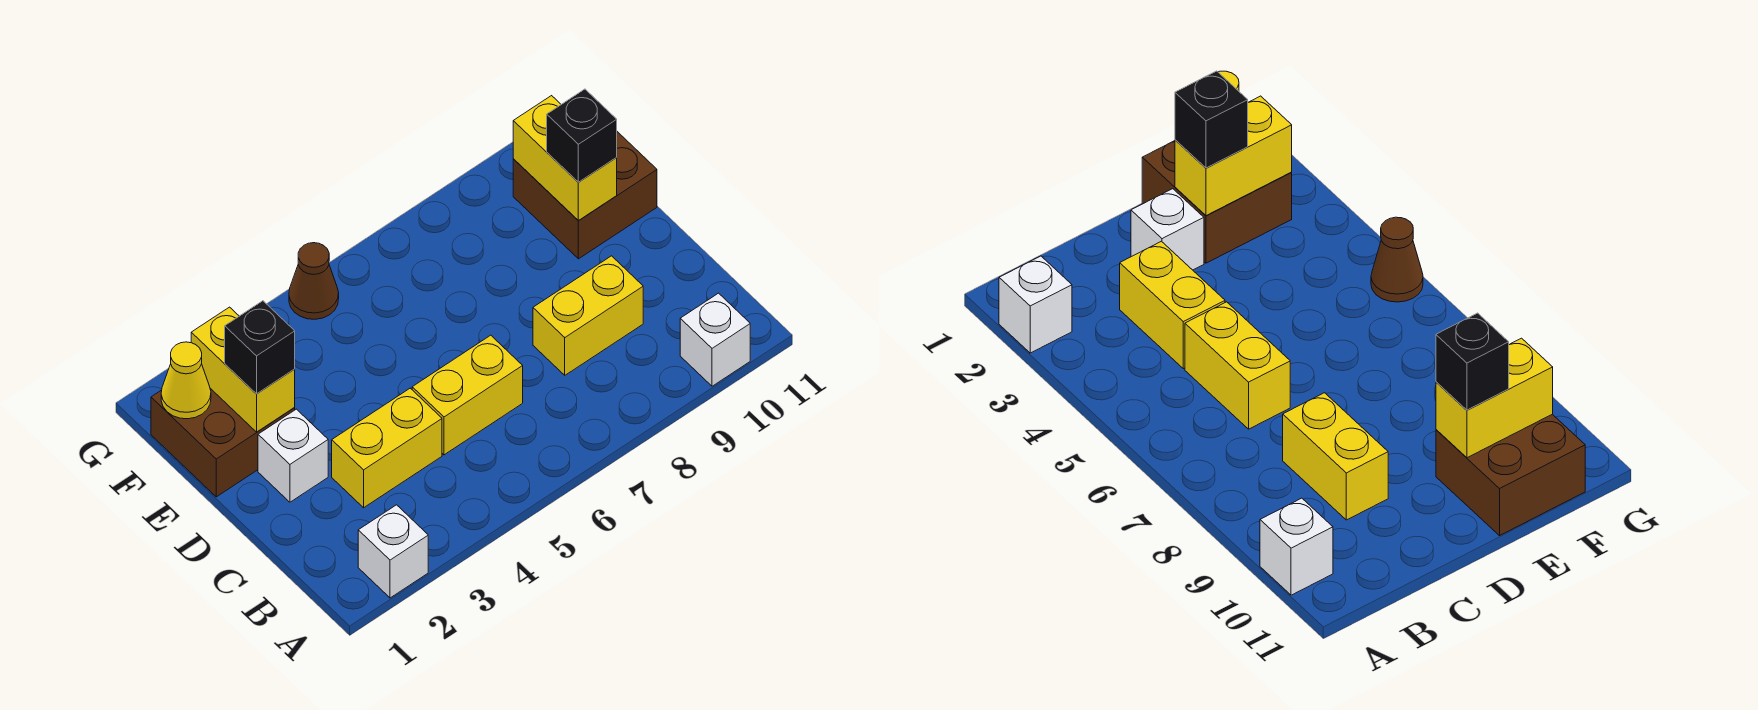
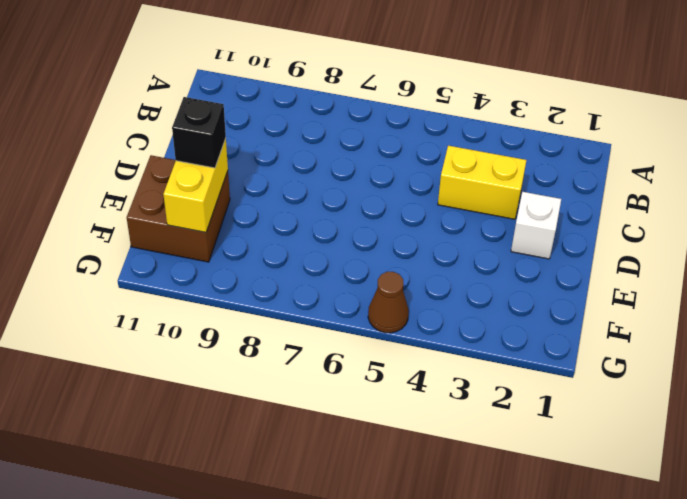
none -> white brick A2 level 1
none -> white brick A10 level 1
none -> yellow brick C5:C6 level 1

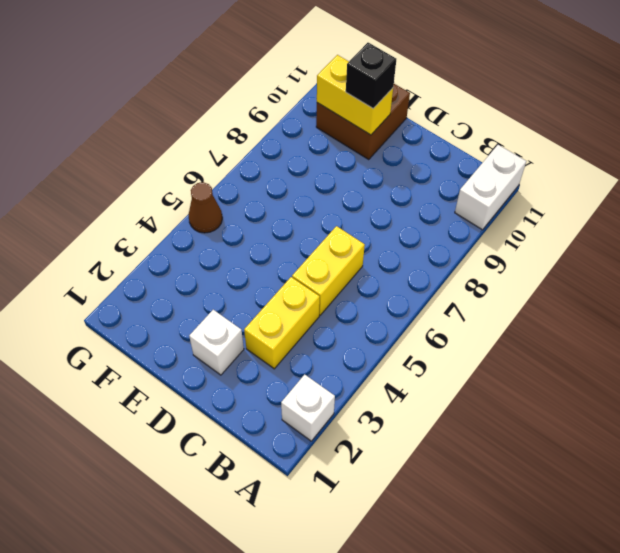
white brick A10:A11 level 1 -> white brick A10 level 1
none -> yellow brick C8:C9 level 1
none -> brown brick E1:F2 level 1
none -> yellow brick E2:F2 level 2

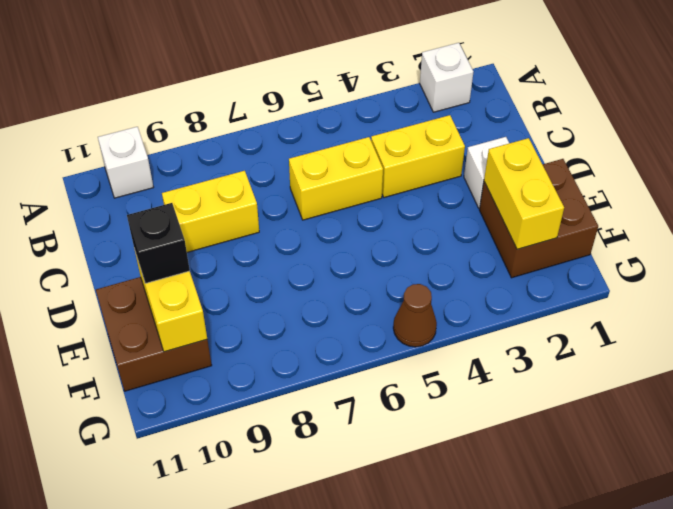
none -> yellow cone F1 level 2
none -> black brick E2 level 3

